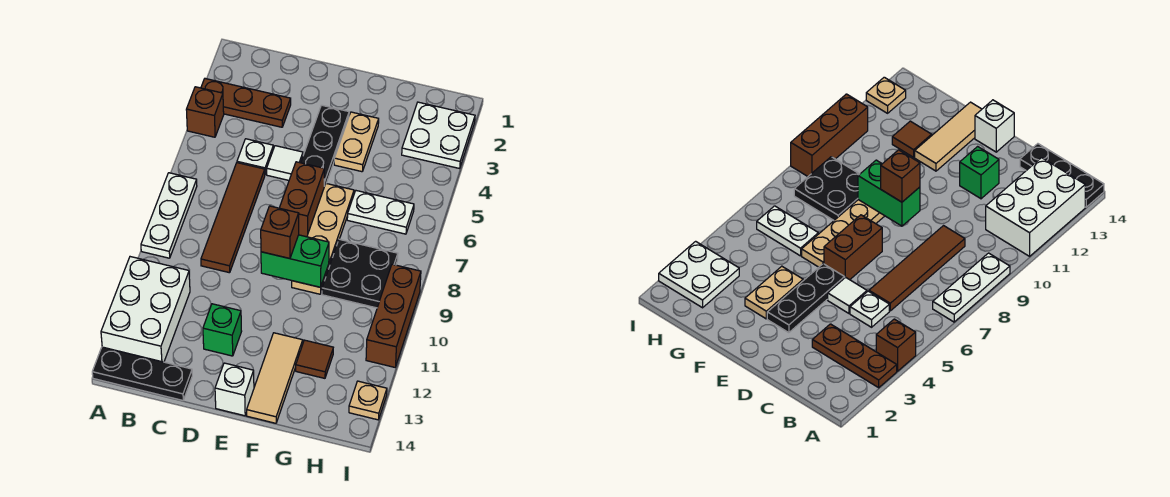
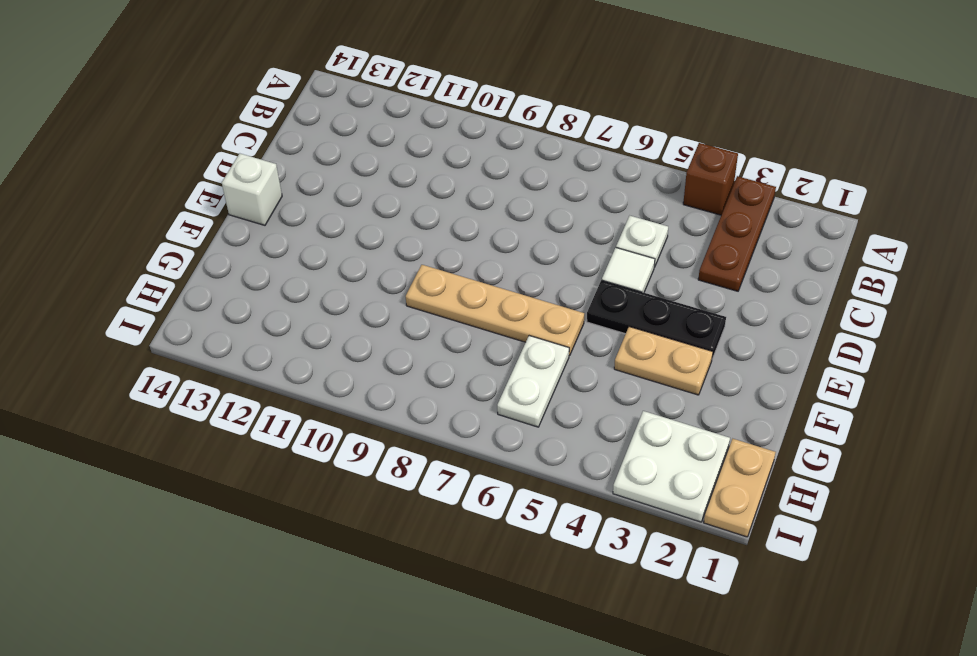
tan plate H1:I1 level 1 -> none
none -> white plate A7:A9 level 1
none -> white brick A11:B13 level 1
none -> black plate A14:C14 level 1

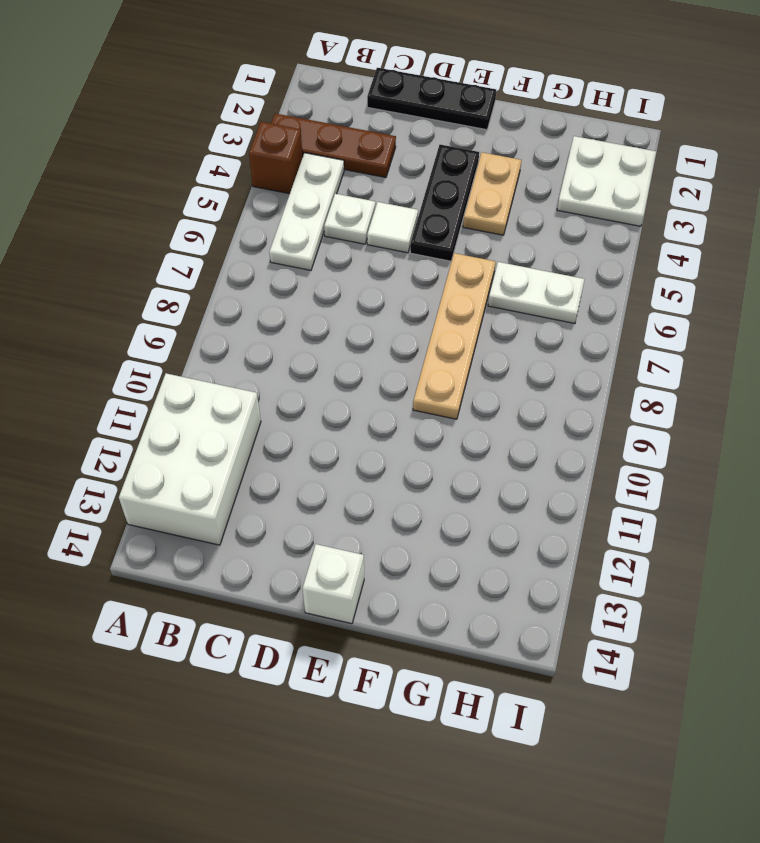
white plate B4:B6 level 1 -> white plate A7:A9 level 1
black plate C1:E1 level 1 -> black plate A14:C14 level 1
none -> brown tile C6:C9 level 1
none -> green brick D12 level 1
none -> brown brick E6:E7 level 1

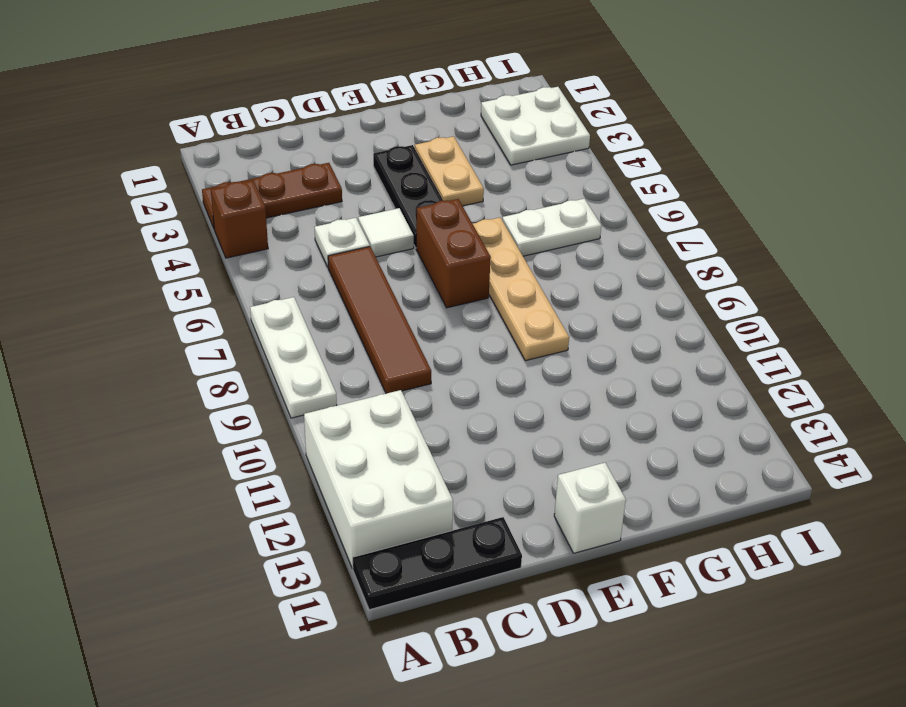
none -> green brick D12 level 1
none -> tan tile F12:F14 level 1
none -> black plate G8:H9 level 1

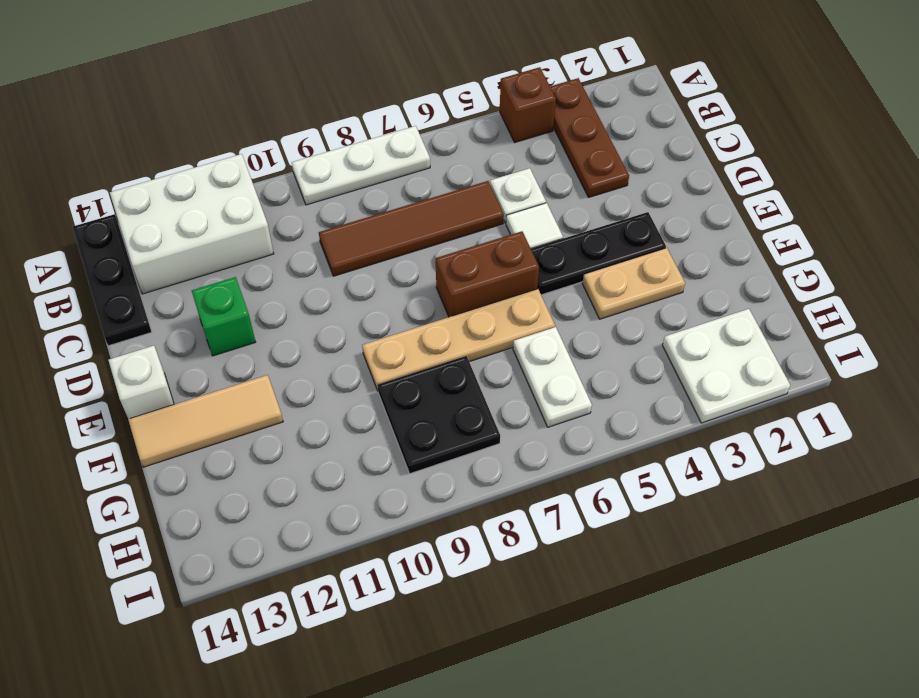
none -> brown tile G12 level 1
none -> brown brick I9:I11 level 1
none -> tan plate I13 level 1

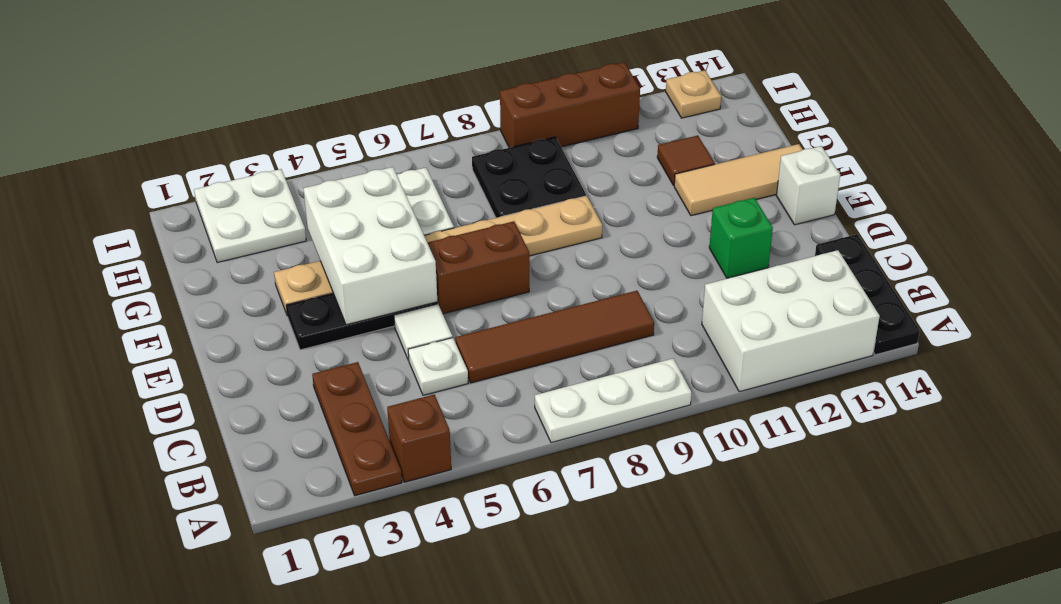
white brick E4:G5 level 2 -> none
none -> green brick E9:F9 level 2
none -> brown brick E9 level 3

